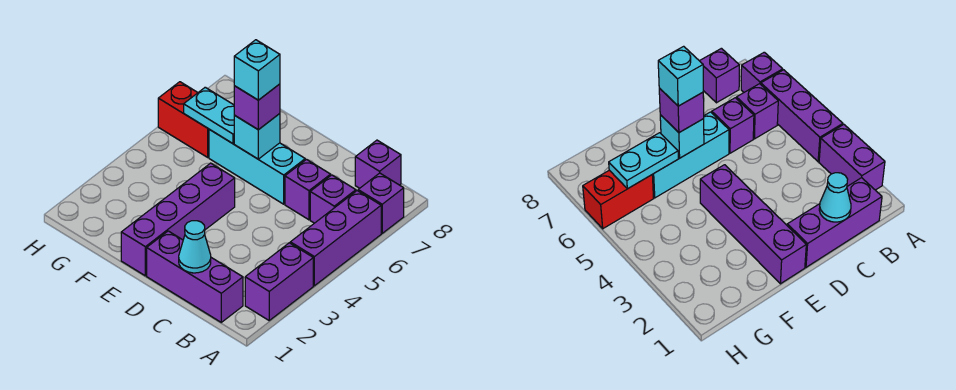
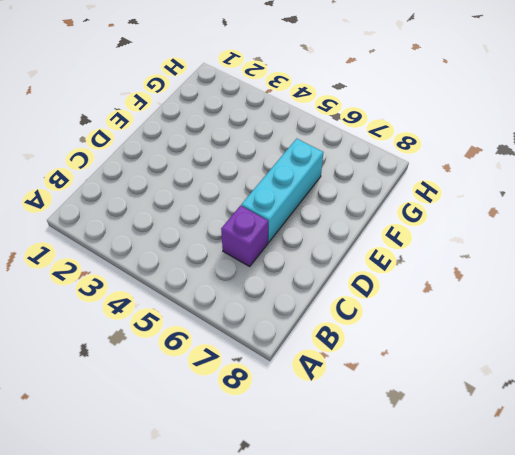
none -> purple brick A2:A3 level 1
none -> purple brick A4:A6 level 1
none -> purple brick A7 level 1

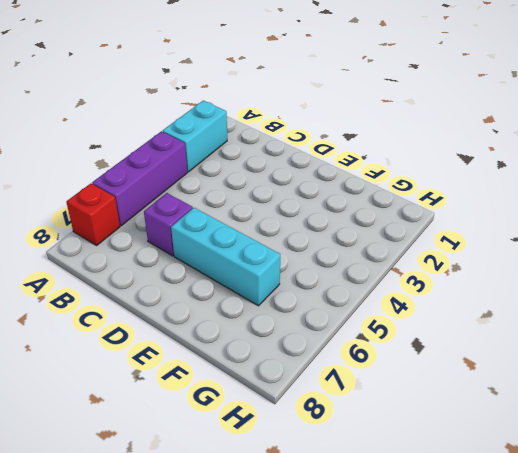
cyan brick A2:A3 level 1 -> purple brick A2:A3 level 1
red brick A7 level 1 -> purple brick A7 level 1
none -> purple brick B1:D1 level 1
none -> purple brick B6 level 1
none -> purple brick B8 level 1

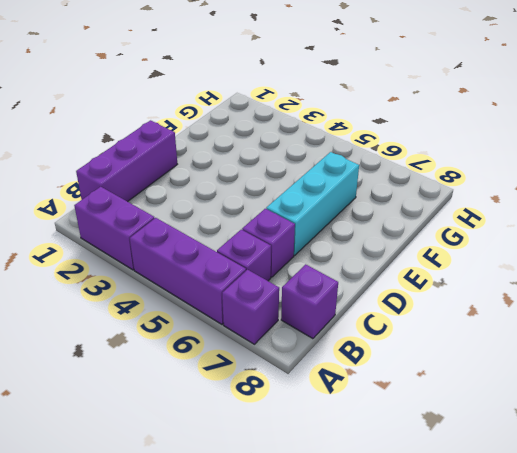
none -> purple brick E1:E4 level 1
none -> red brick G6:H6 level 1
none -> cyan cone C1 level 2

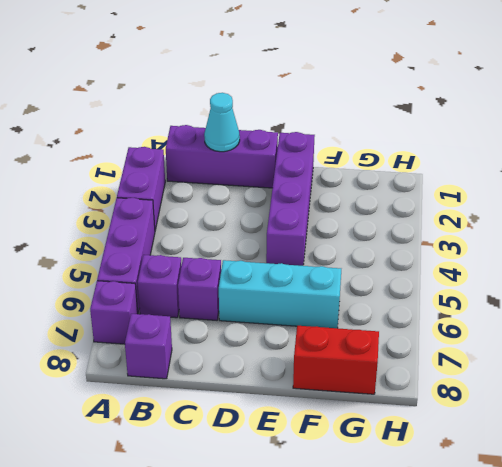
red brick F8:G8 level 1 -> red brick G6:H6 level 1
none -> cyan brick E6 level 2
none -> cyan plate F6:G6 level 2
none -> purple brick E6 level 3

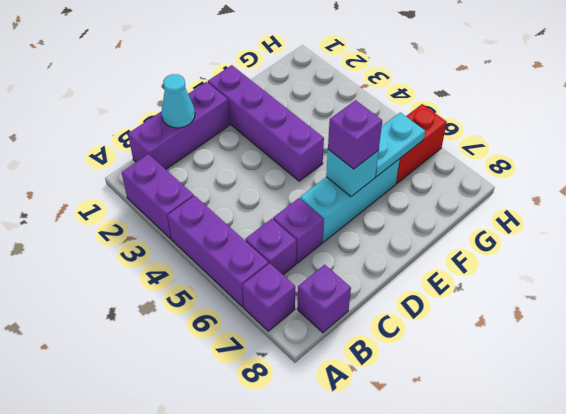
none -> cyan brick E6 level 4

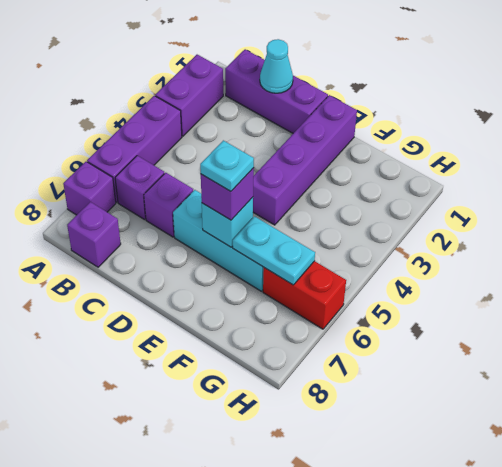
cyan plate E6 level 4 -> cyan brick E6 level 4

